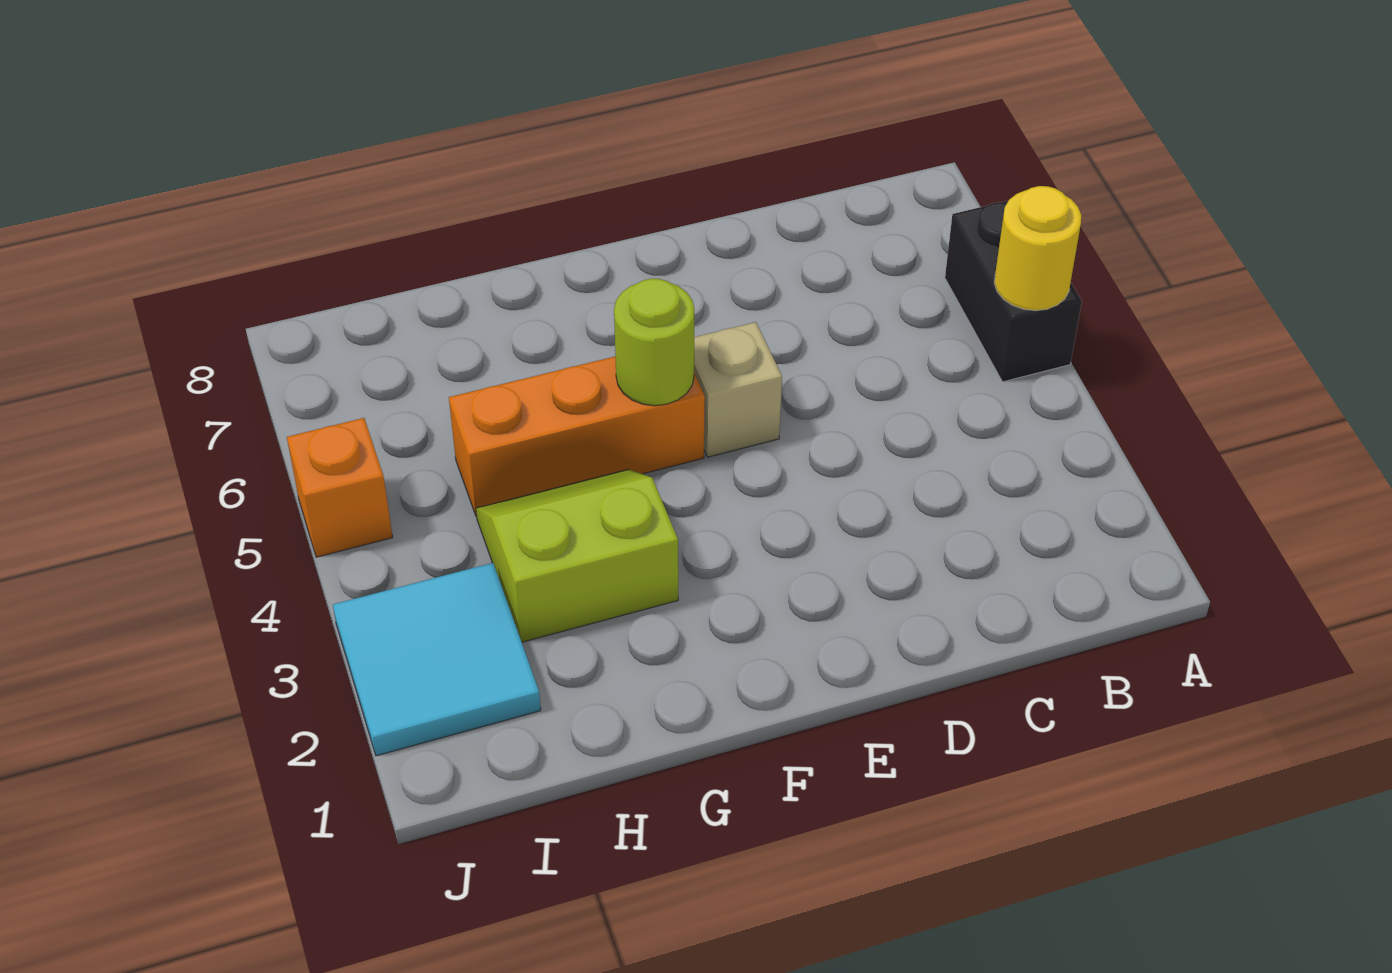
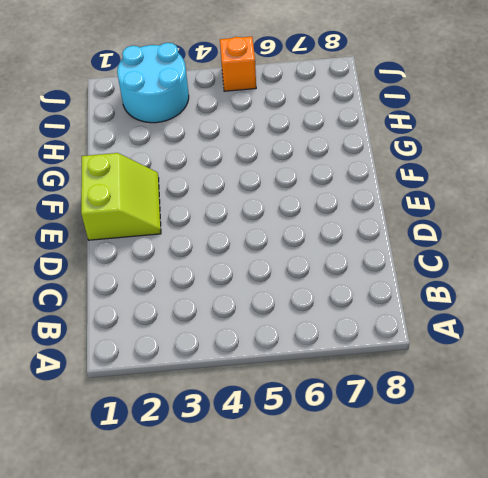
lime slope E1:F2 level 1 top 1 -> lime slope G3:H4 level 1 top 3
cyan round brick I2:J3 level 1 -> cyan tile I2:J3 level 1
none -> black brick A5:A6 level 1
none -> tan brick E5 level 1

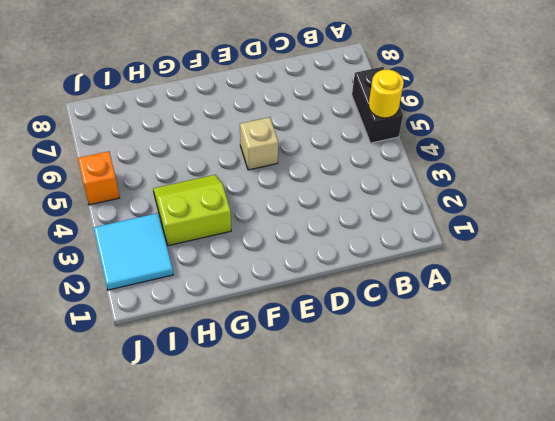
none -> orange brick F5:H5 level 1
none -> lime round brick F5 level 2

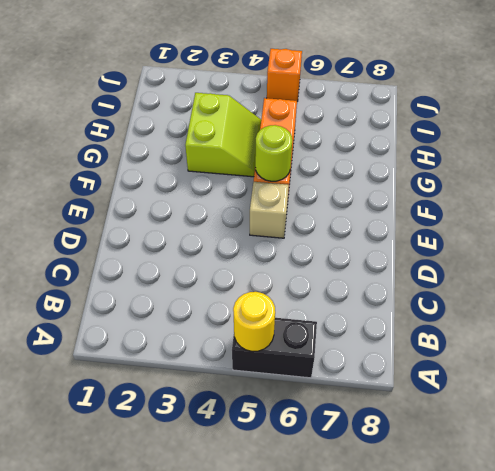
none -> cyan tile I2:J3 level 1

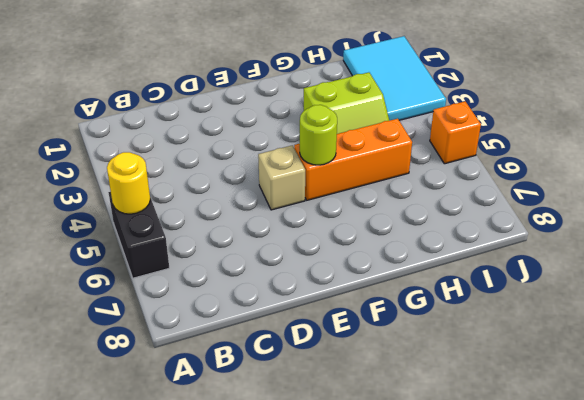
cyan tile I1:J3 level 1 -> cyan tile I2:J3 level 1

